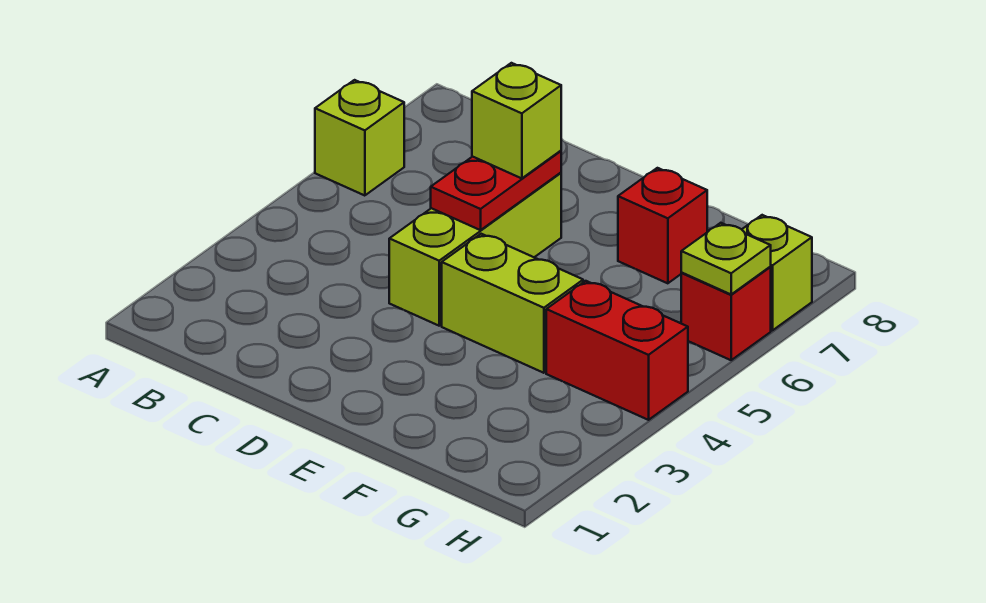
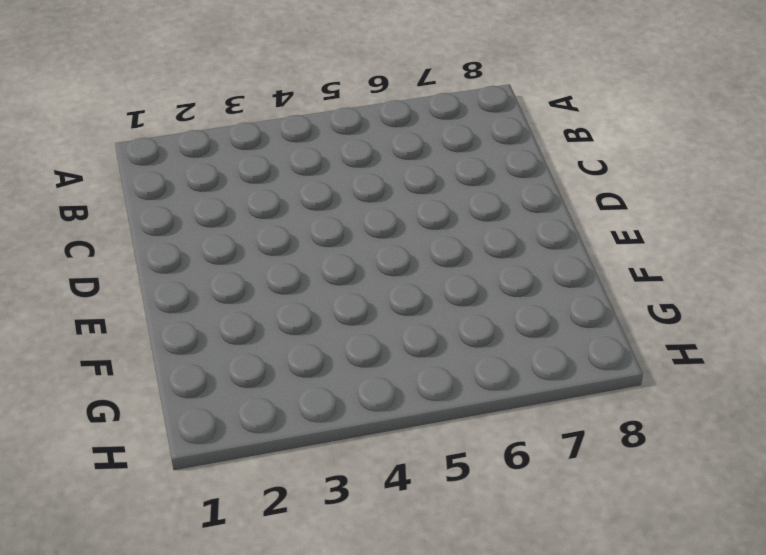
none -> lime brick A6 level 1
none -> lime brick D4:D6 level 1

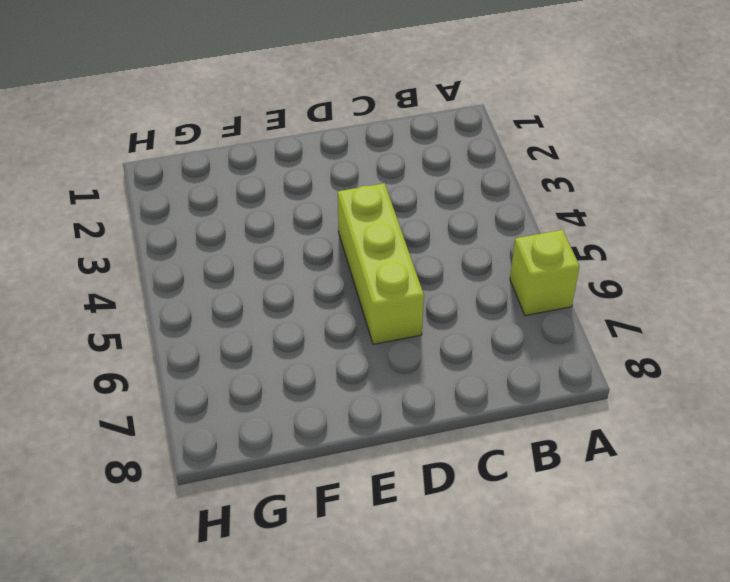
none -> lime brick E4:F4 level 1
none -> red brick F7 level 1

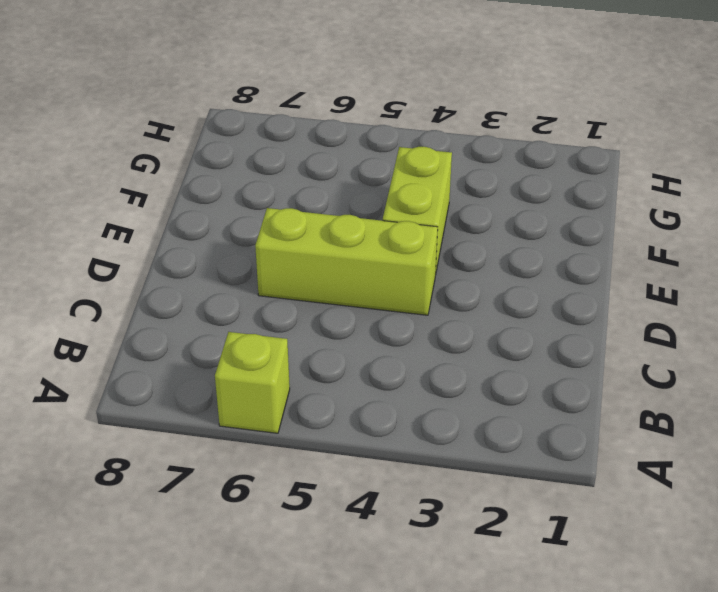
none -> red brick F7 level 1
none -> red brick G4:H4 level 1

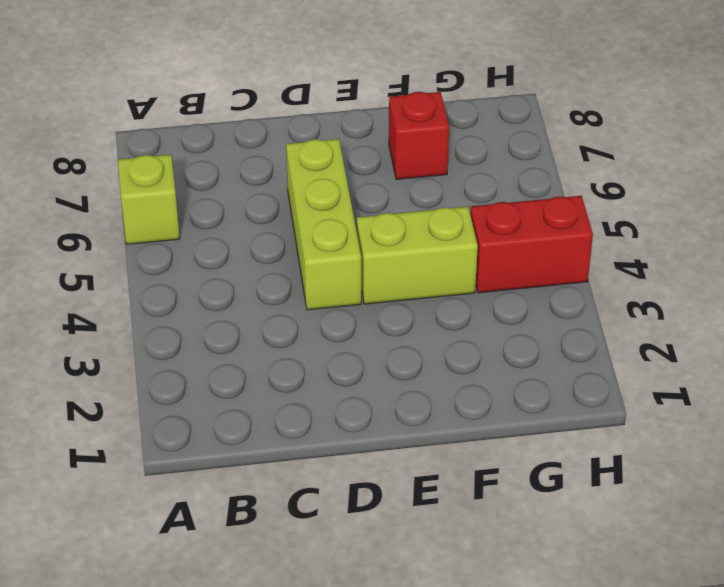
none -> red brick H6 level 1
none -> lime brick H7 level 1

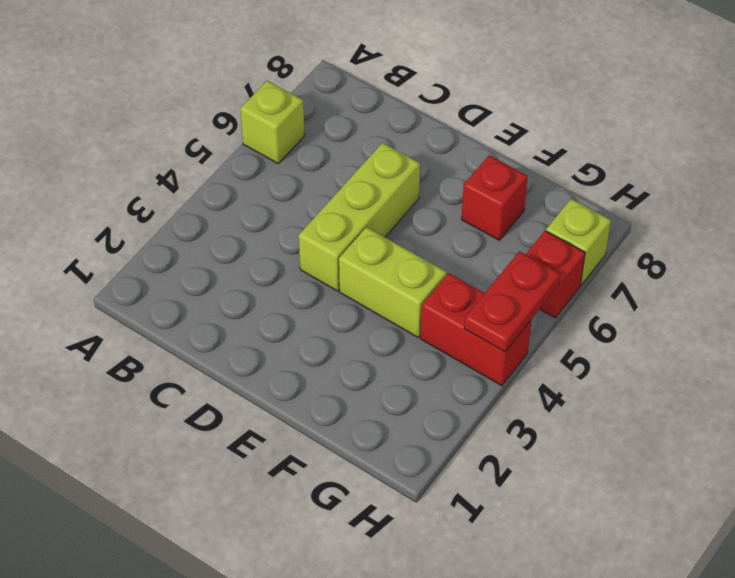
red plate H4:H5 level 2 -> red plate D5:D6 level 2
none -> lime plate H6 level 2
none -> lime brick D6 level 3

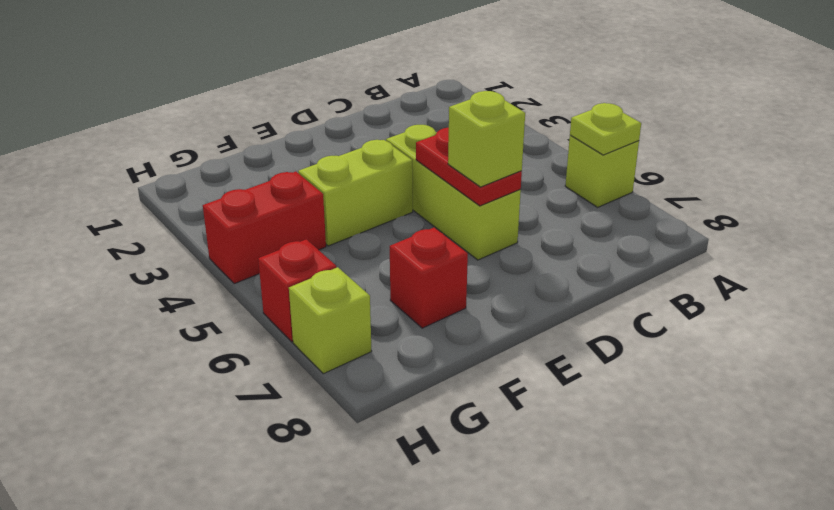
lime plate A6 level 2 -> lime plate H6 level 2

